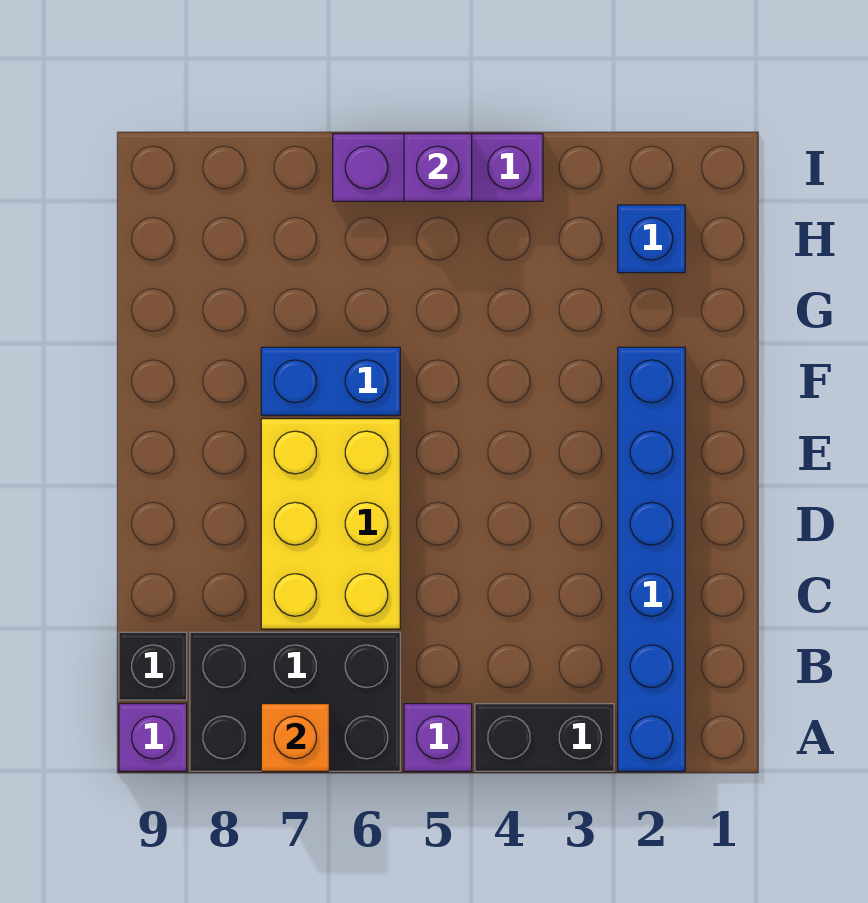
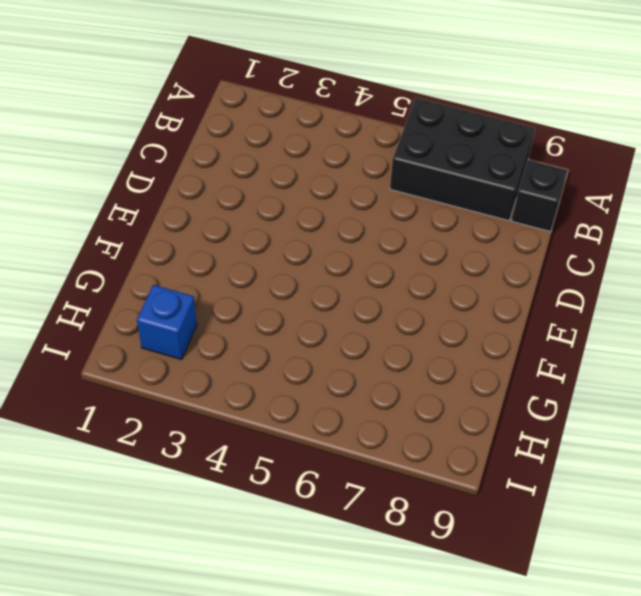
none -> blue brick A2:F2 level 1
none -> black brick A3:A4 level 1
none -> purple brick A5 level 1

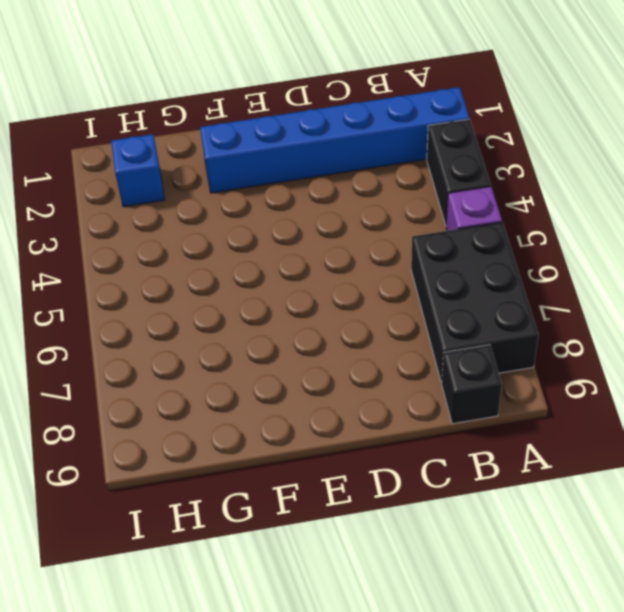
none -> purple brick A9 level 1
none -> yellow brick C6:E7 level 1
none -> blue brick F6:F7 level 1

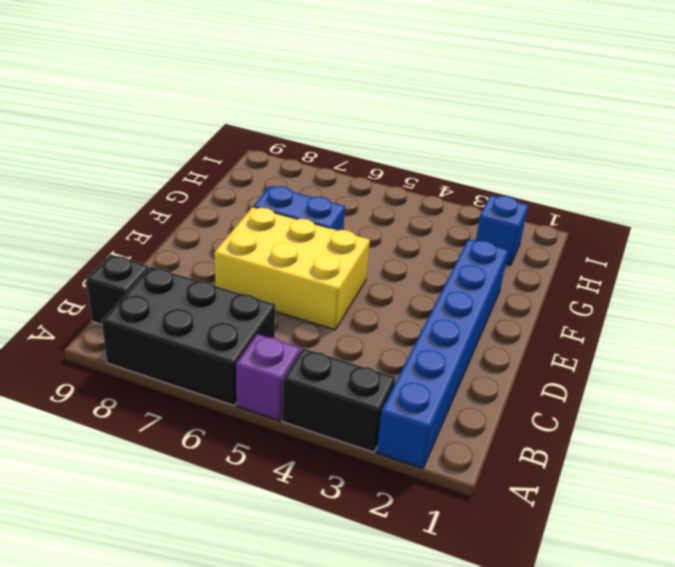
yellow brick D5:E7 level 1 -> yellow brick C6:E7 level 1
none -> purple brick A9 level 1
none -> purple brick I4:I6 level 1
none -> orange brick A7 level 2

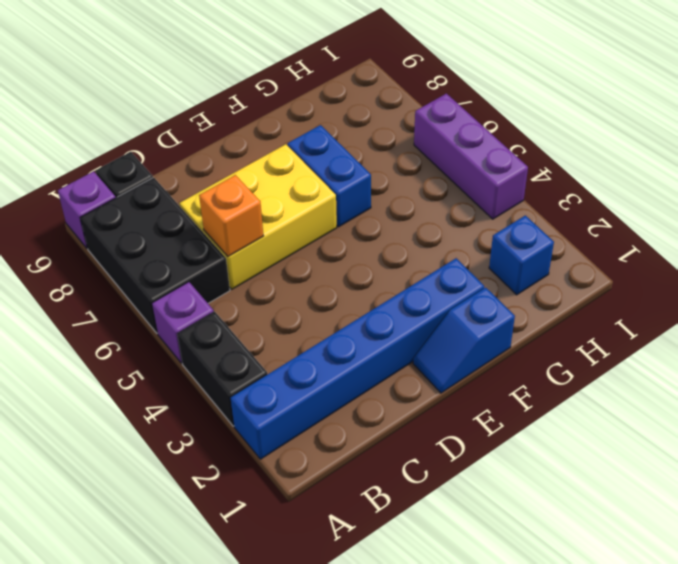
orange brick C6 level 2 -> orange brick A7 level 2
blue slope E1:F1 level 1 top F -> none
none -> purple brick I5 level 2

